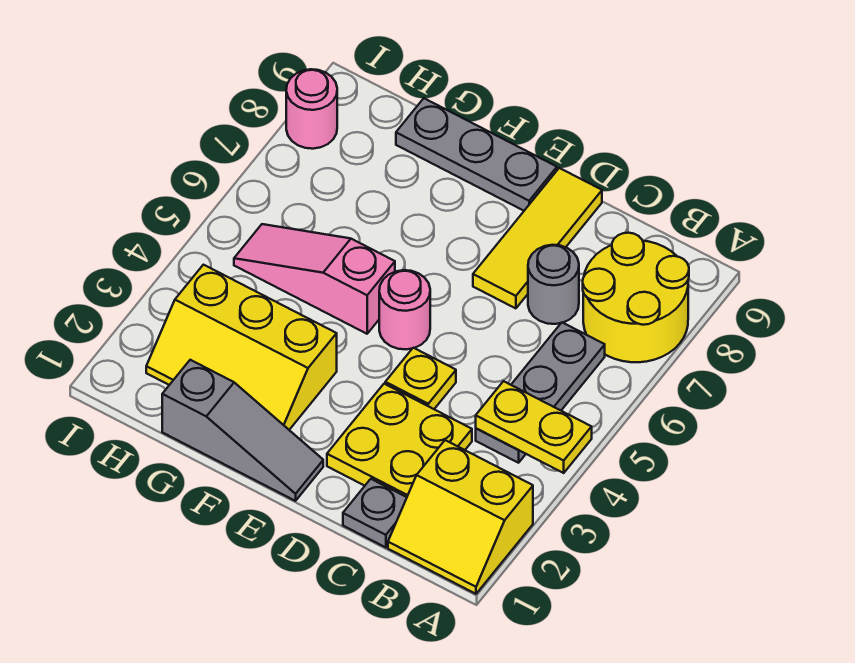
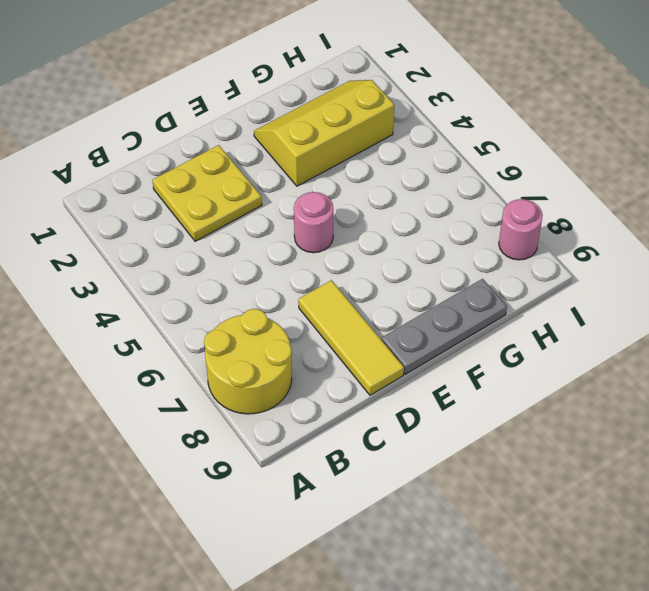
none -> yellow slope A1:B2 level 1 top 2
none -> grey plate B4:B6 level 1
none -> grey plate C1 level 1

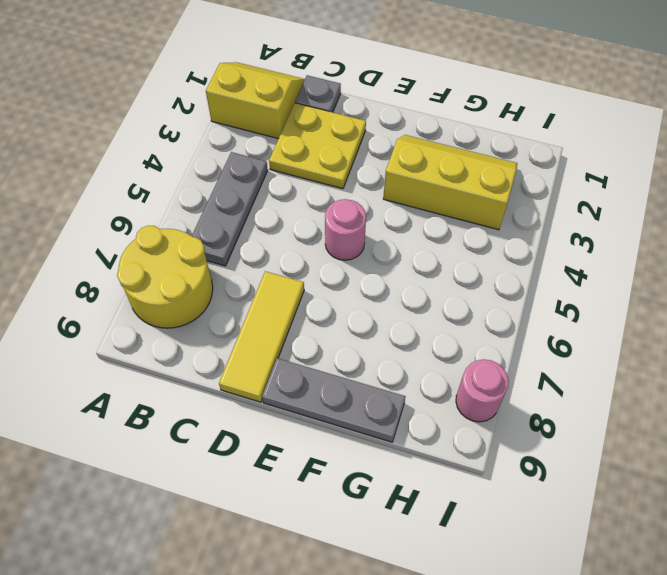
none -> grey round brick C7 level 1
none -> yellow plate D4 level 1
none -> grey slope E1:G1 level 1 top G

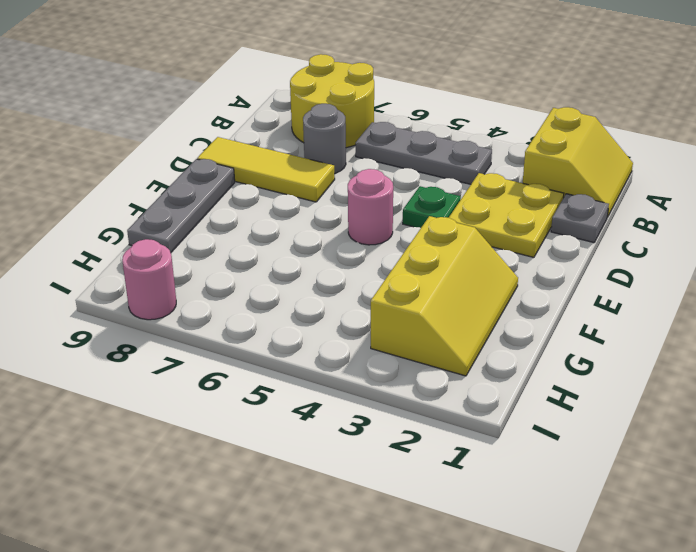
green plate D4 level 1 -> yellow plate D4 level 1
none -> grey slope E1:G1 level 1 top G
none -> pink slope F5:H5 level 1 top F
none -> yellow plate A4:B4 level 2

